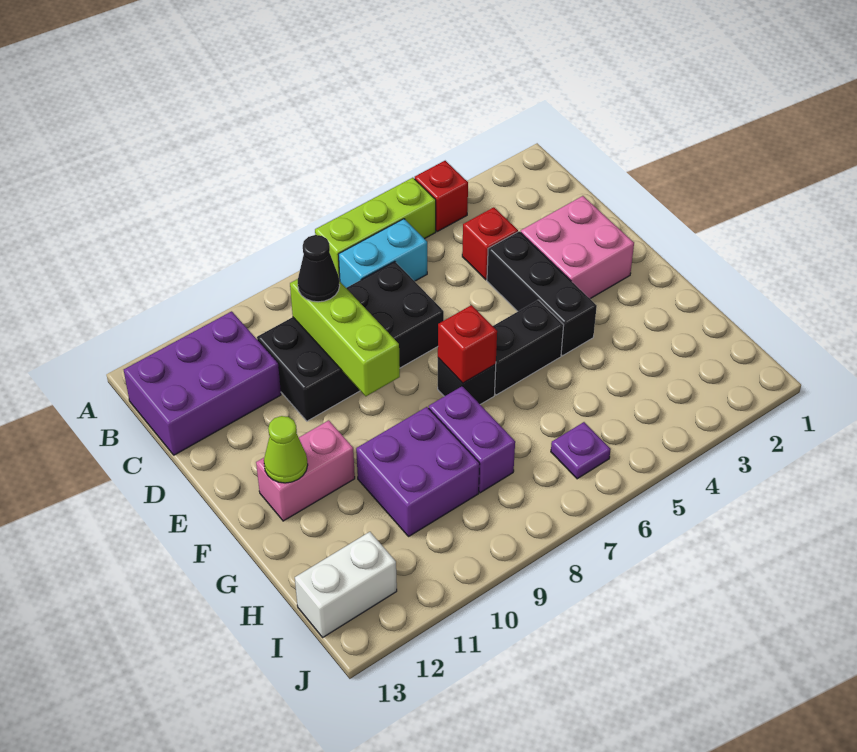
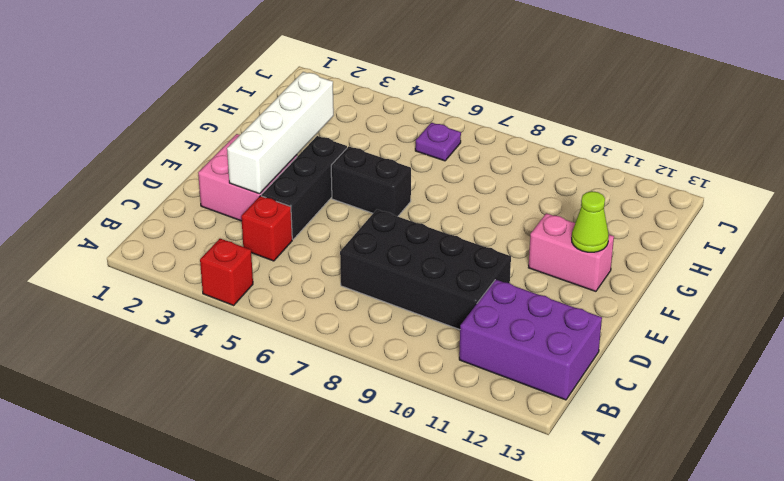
white brick D3:G3 level 2 -> none
none -> lime brick A5:A7 level 1
none -> cyan brick B6:B7 level 1
none -> black brick F7 level 1

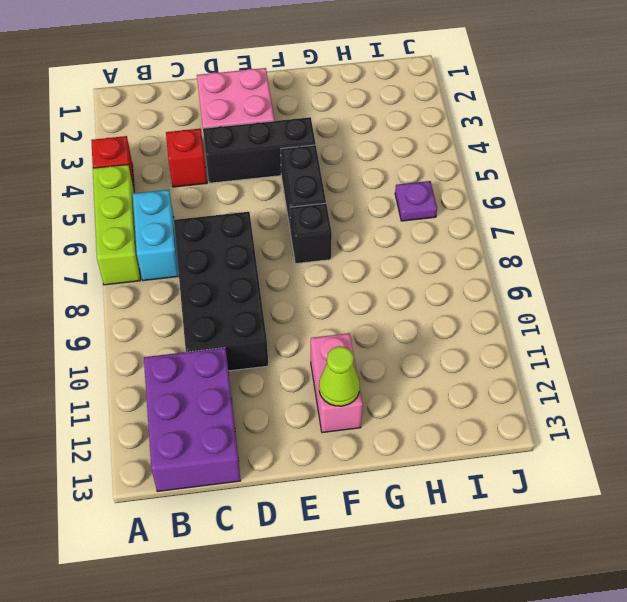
none -> purple brick G8:H8 level 1
none -> purple brick G9:H10 level 1
none -> white brick I12:I13 level 1

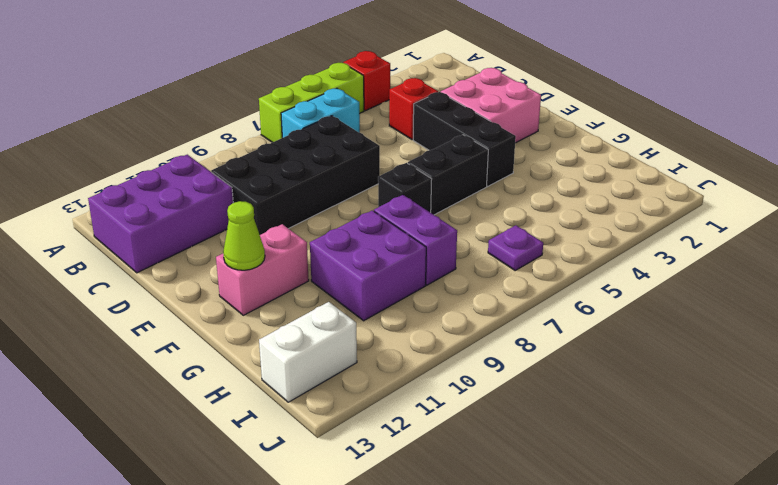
none -> lime brick C9:E9 level 2
none -> red brick F7 level 2
none -> black cone C9 level 3

